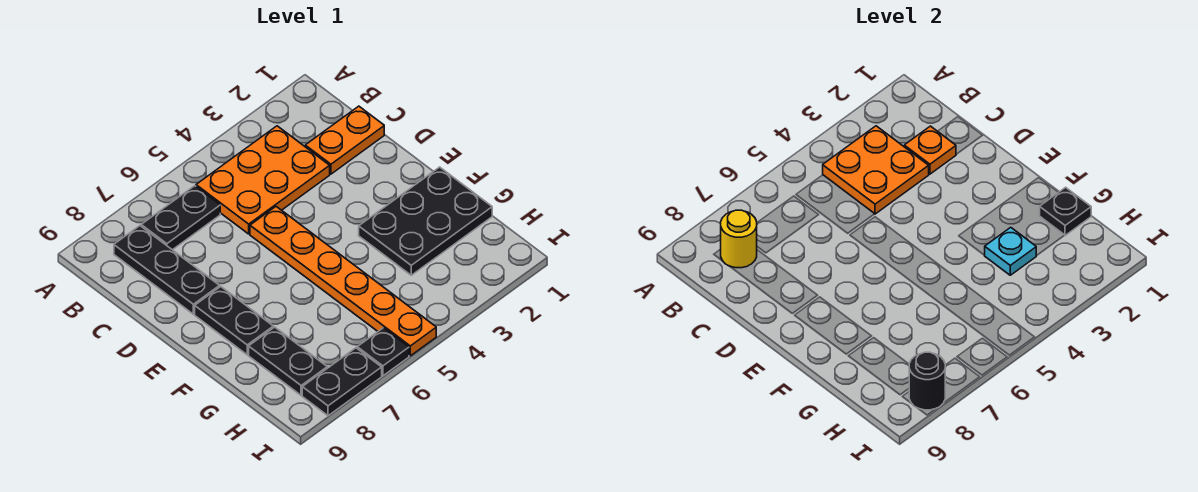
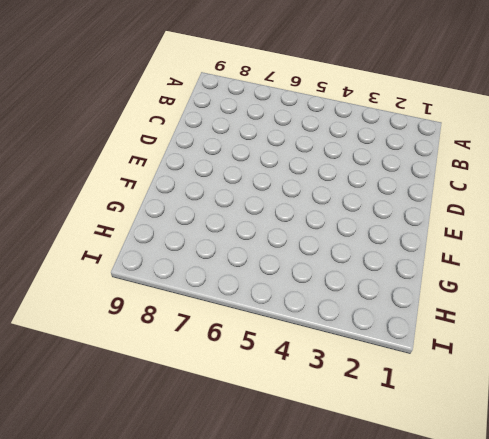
none -> orange plate B3:C5 level 1
none -> black plate B6:B7 level 1
none -> black plate B8:D8 level 1

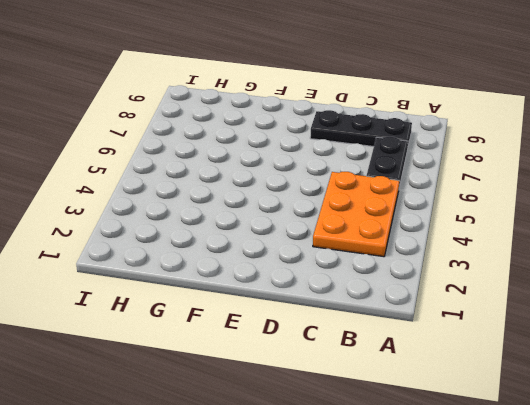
none -> orange plate C1:C2 level 1
none -> orange plate D5:I5 level 1
none -> black plate E8:F8 level 1

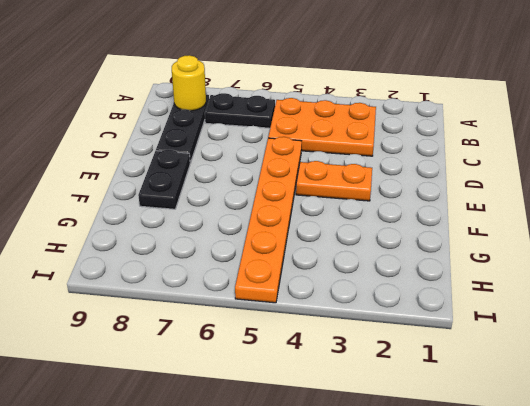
orange plate E3:E4 level 1 -> orange plate C1:C2 level 1
none -> black plate F1:G3 level 1
none -> black plate G8:H8 level 1
none -> black plate I6 level 1

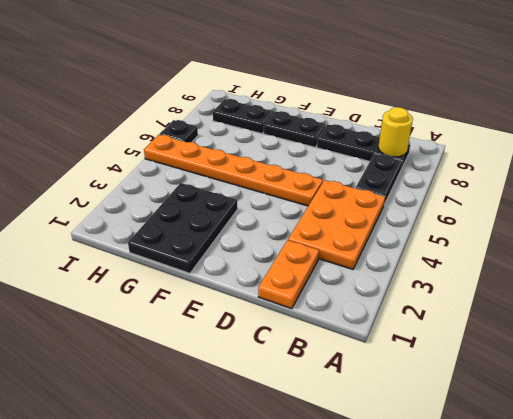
none -> black plate I7:I8 level 1
none -> orange plate B3:C4 level 2
none -> orange plate C2 level 2

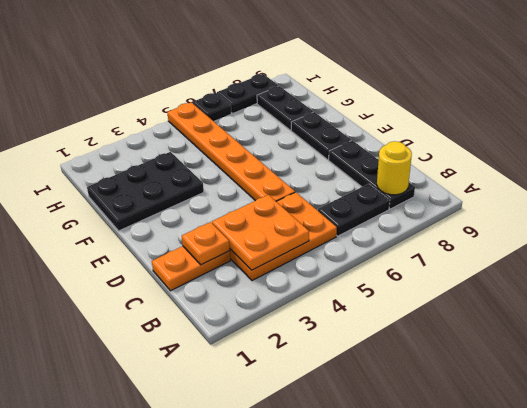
none -> black plate G1 level 2
none -> cyan plate G3 level 2
none -> black round brick I8 level 2

